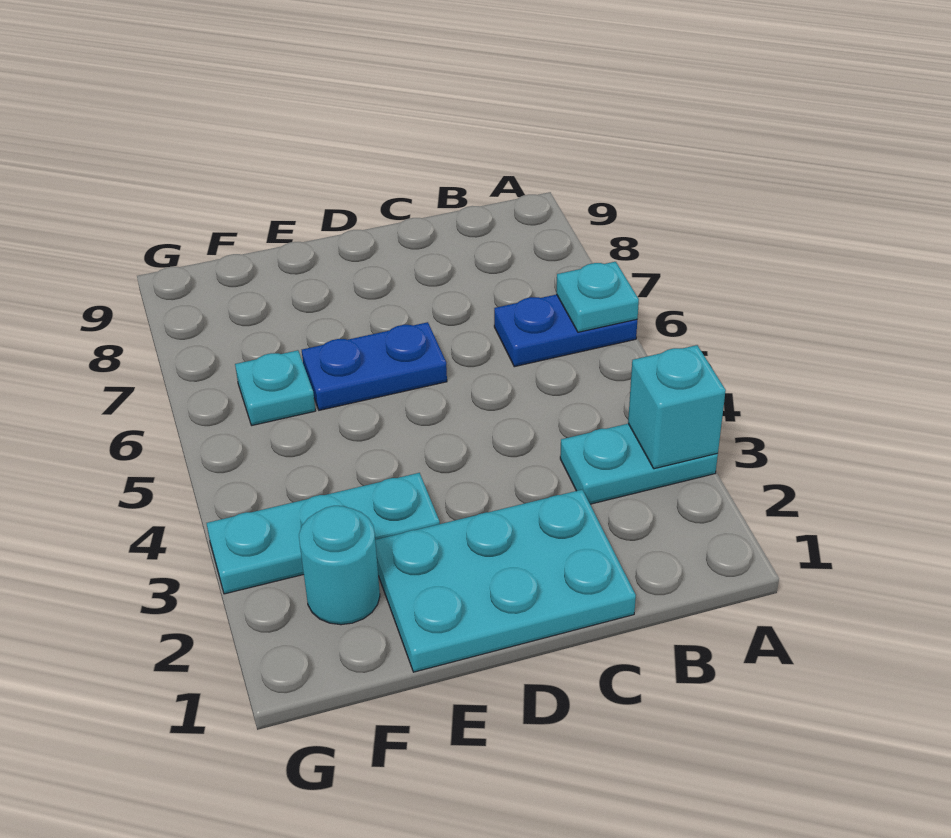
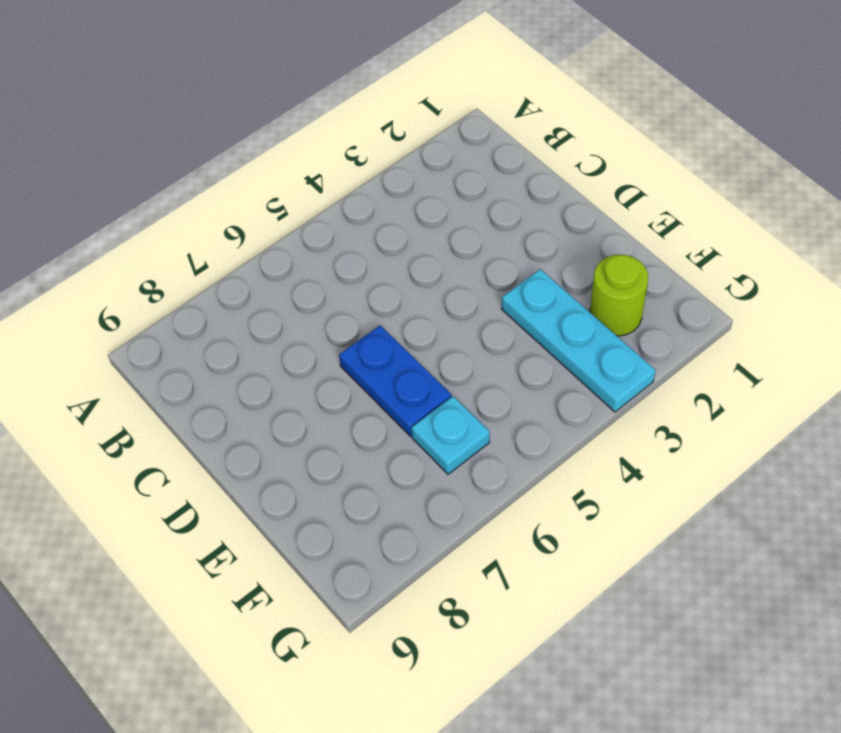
lime round brick F2 level 1 -> cyan round brick F2 level 1
none -> cyan plate A3:B3 level 1
none -> blue plate A6:B6 level 1

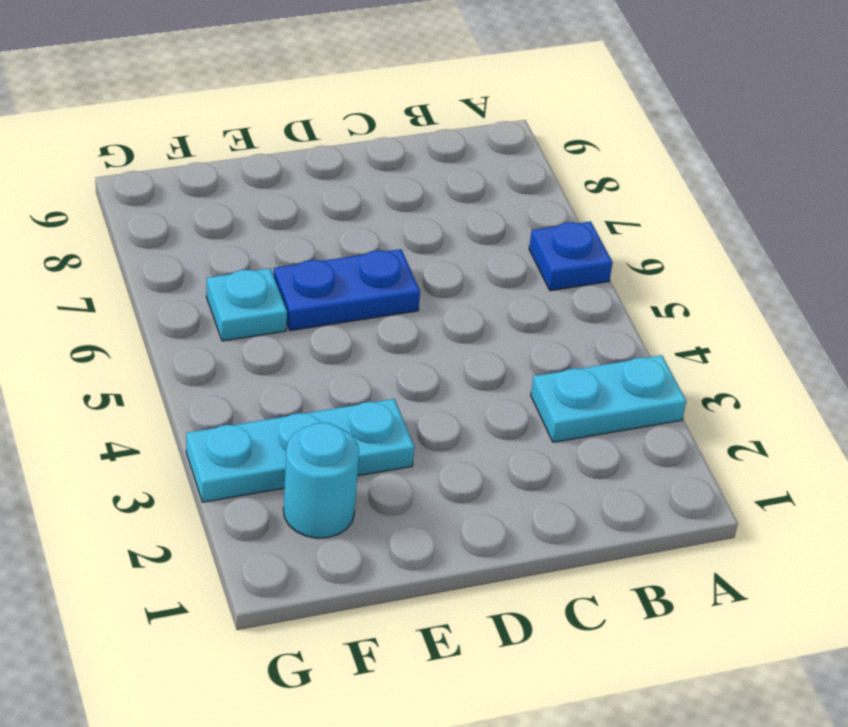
blue plate A6 level 1 -> blue plate A6:B6 level 1
none -> cyan plate C1:E2 level 1
none -> cyan brick A3 level 2

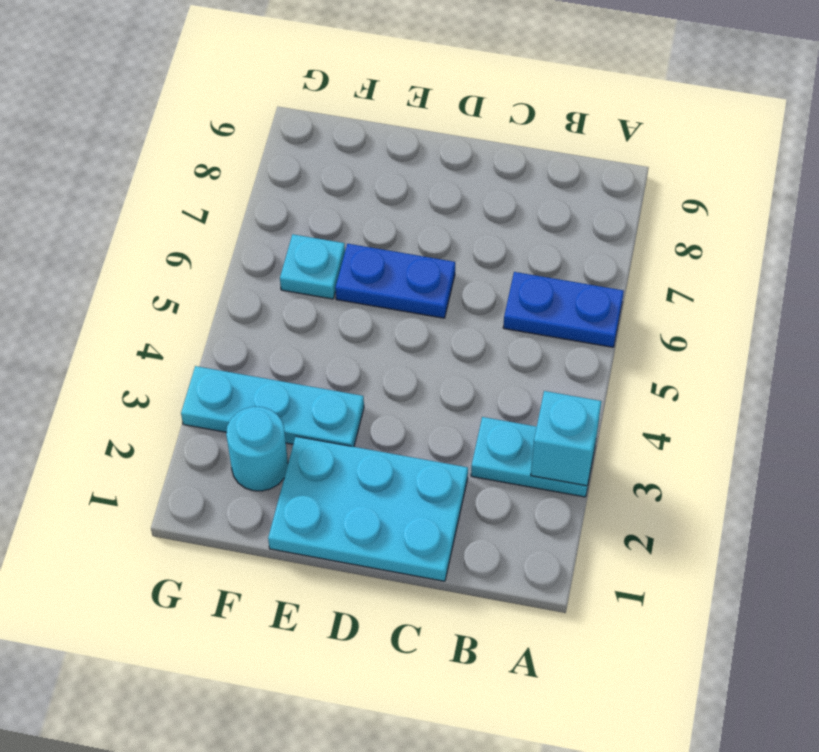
none -> cyan plate A6 level 2

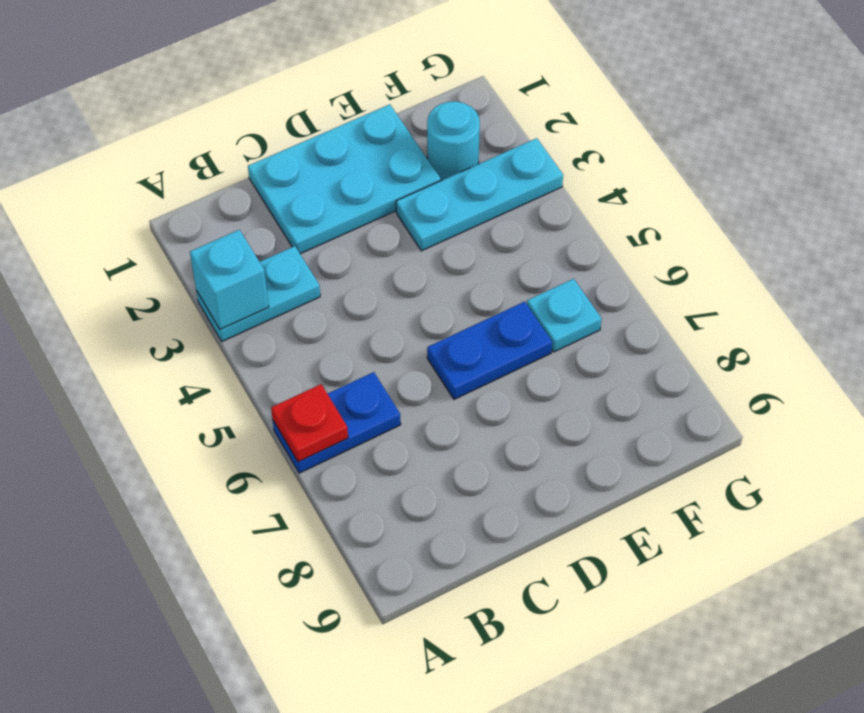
red plate A6 level 2 -> cyan plate A6 level 2

